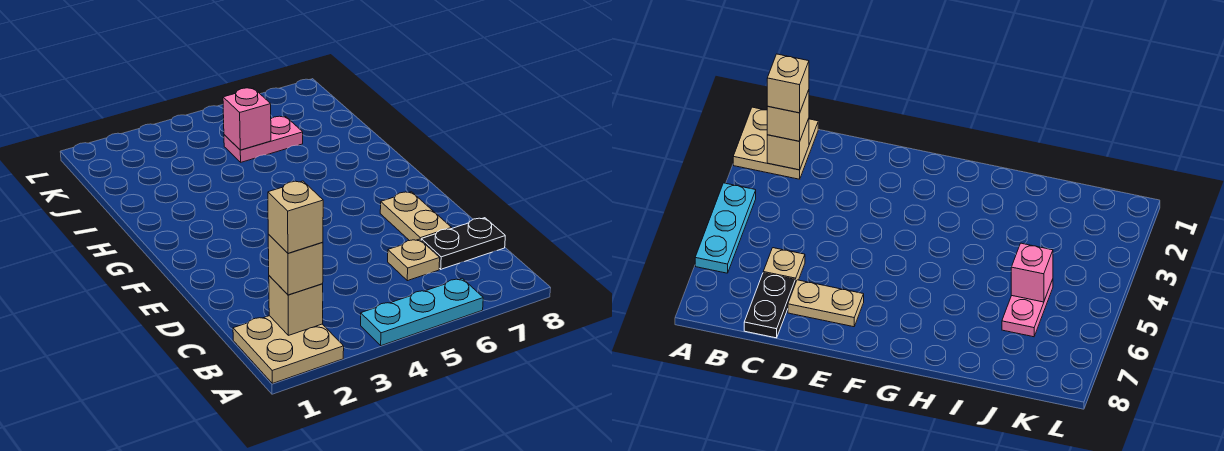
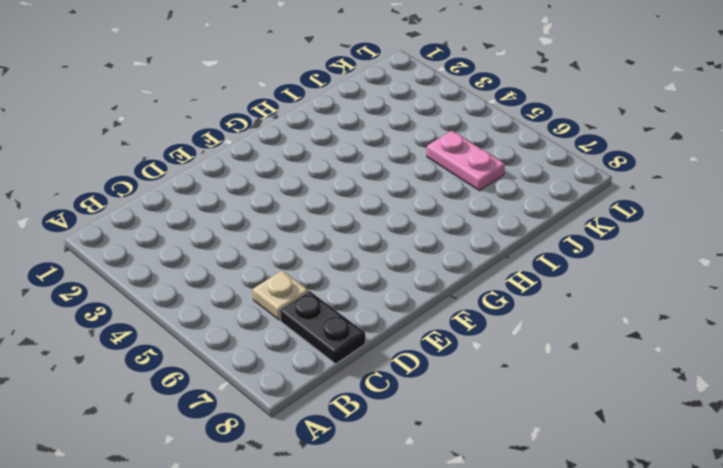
none -> tan plate A1:B2 level 1
none -> cyan plate A4:A6 level 1

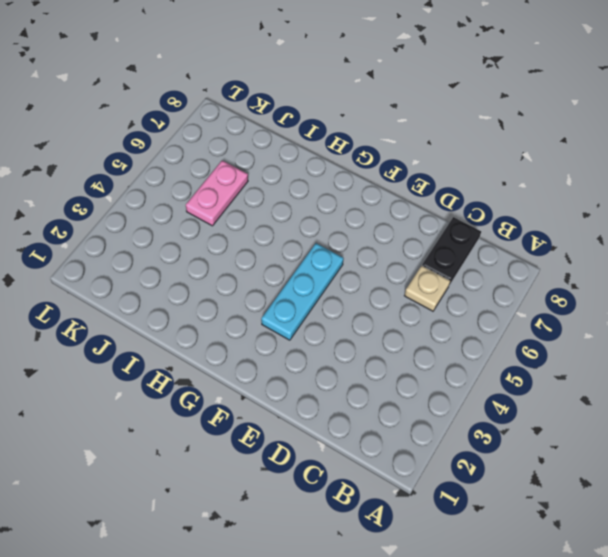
cyan plate F3:F5 level 1 -> cyan plate A4:A6 level 1
none -> tan plate A1:B2 level 1
none -> tan plate D7:E7 level 1

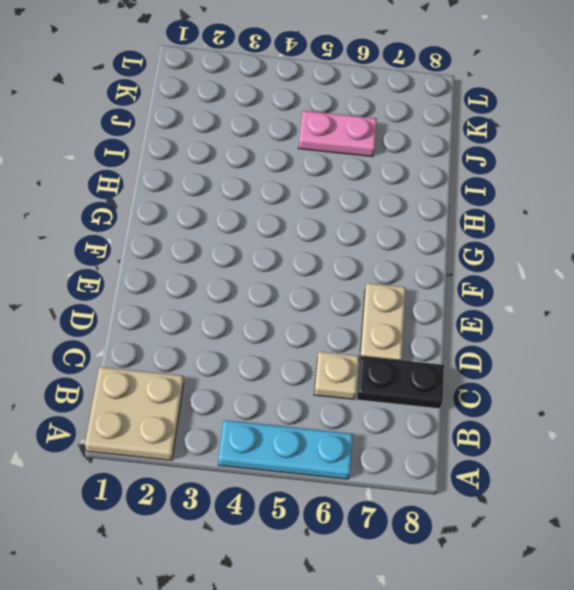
none -> tan brick B2 level 2
none -> pink brick J5 level 2

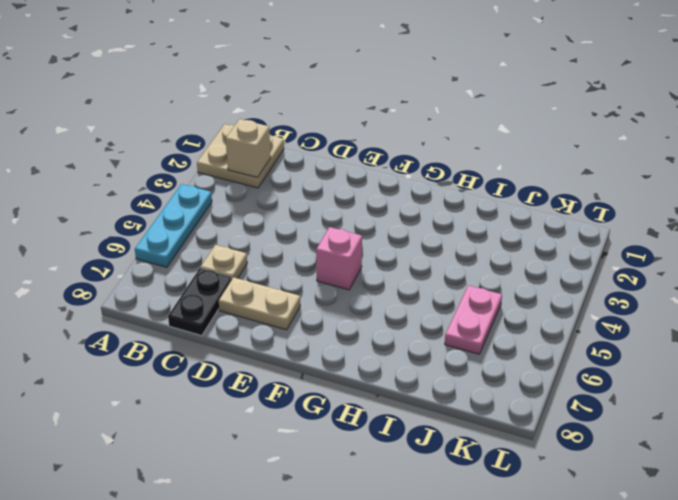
pink brick F5 level 1 -> pink brick J5 level 2
none -> tan brick B2 level 3
none -> tan brick B2 level 4

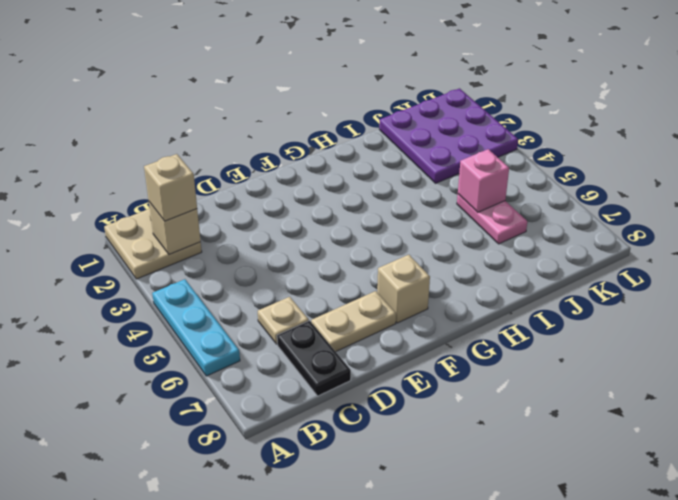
tan brick F7 level 1 -> tan brick B2 level 4
purple plate J1:L3 level 1 -> none

